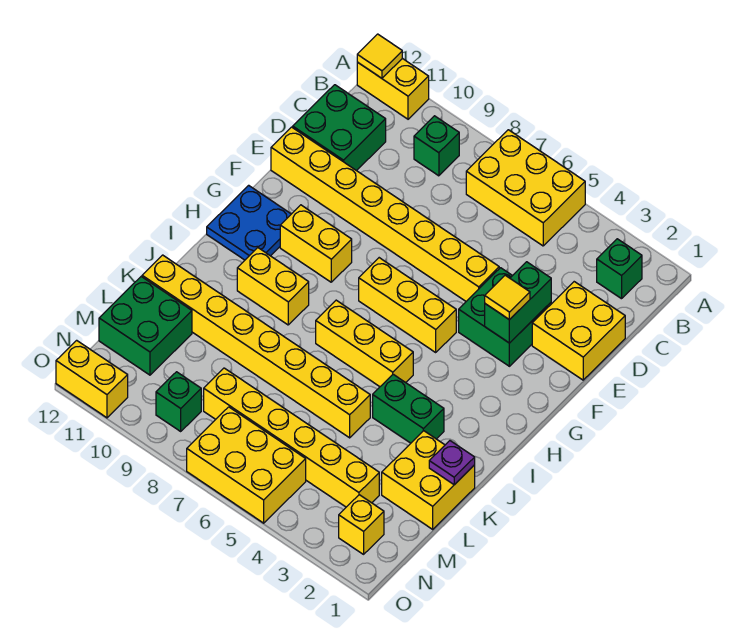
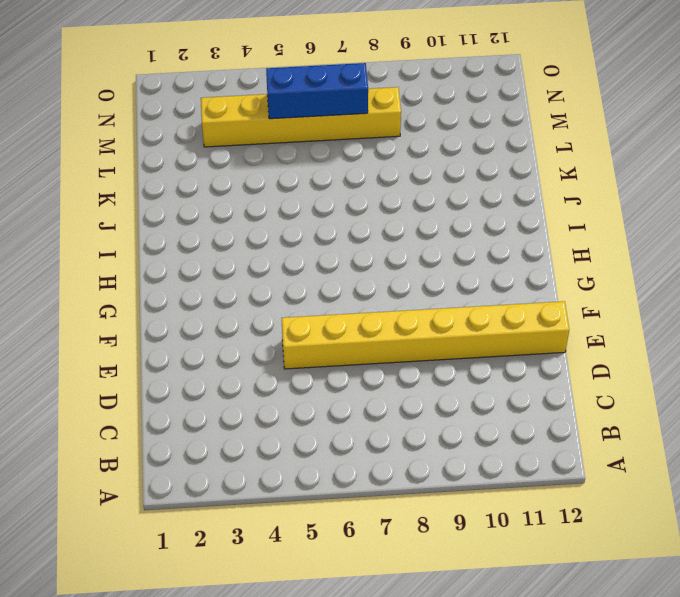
blue brick M5:M7 level 2 -> none
none -> yellow brick A5:B7 level 1
none -> yellow brick A11:A12 level 1
none -> green brick B2 level 1

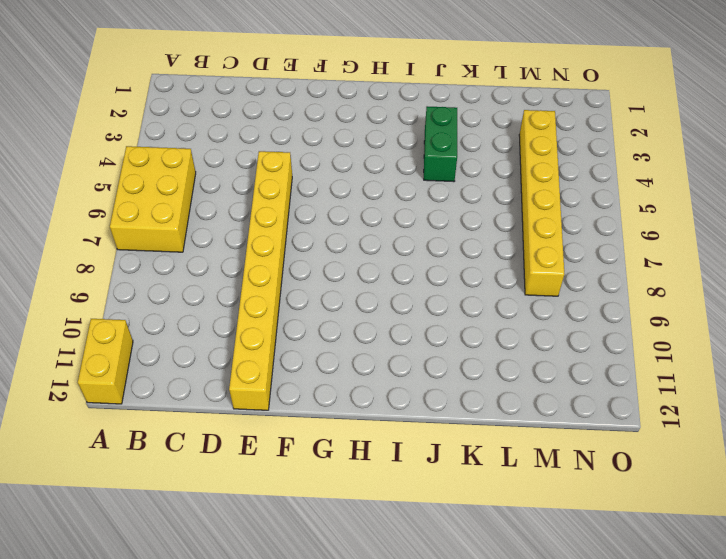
none -> green brick B2 level 1
none -> green brick B9 level 1
none -> green brick C11:D12 level 1

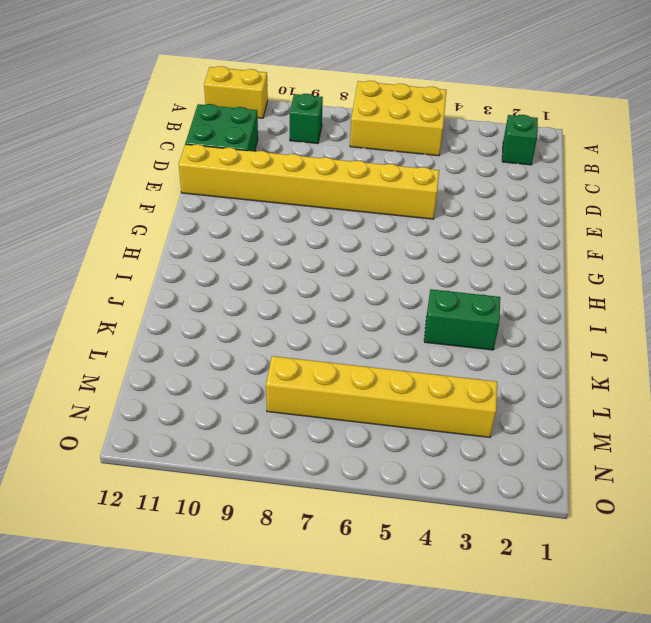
none -> yellow brick D1:E2 level 1
none -> green brick E3:F4 level 1
none -> yellow brick G5:G7 level 1

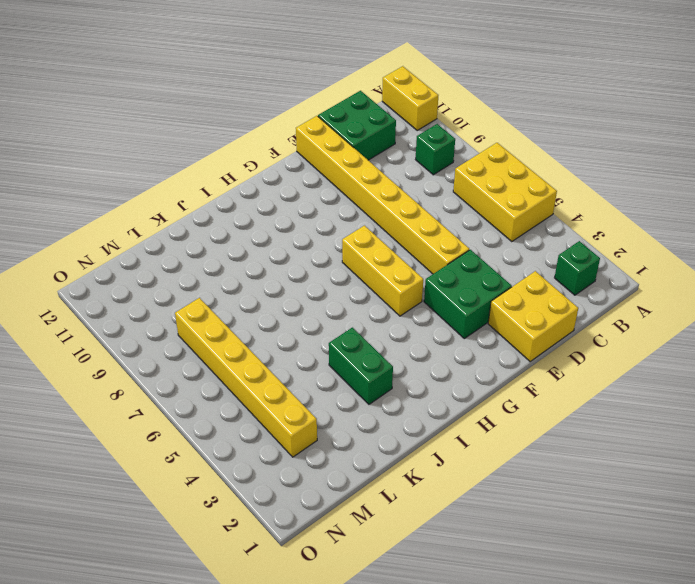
none -> yellow brick G9:G10 level 1
none -> blue plate G11:H12 level 1
none -> yellow brick I5:I7 level 1

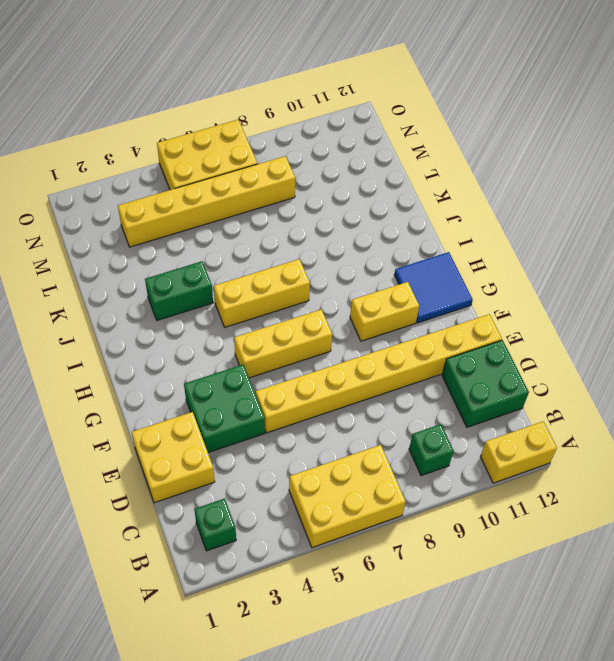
blue tile G11:H12 level 1 -> blue plate G11:H12 level 1
none -> yellow brick I9:I10 level 1
none -> yellow brick K1:L2 level 1
none -> yellow brick K5:K12 level 1

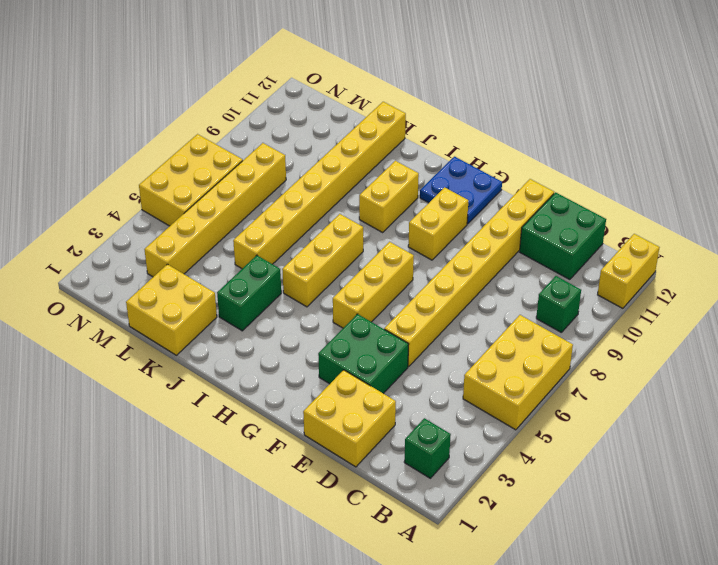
none -> green brick L11:M12 level 1
none -> yellow brick N2 level 1
none -> green brick N9 level 1

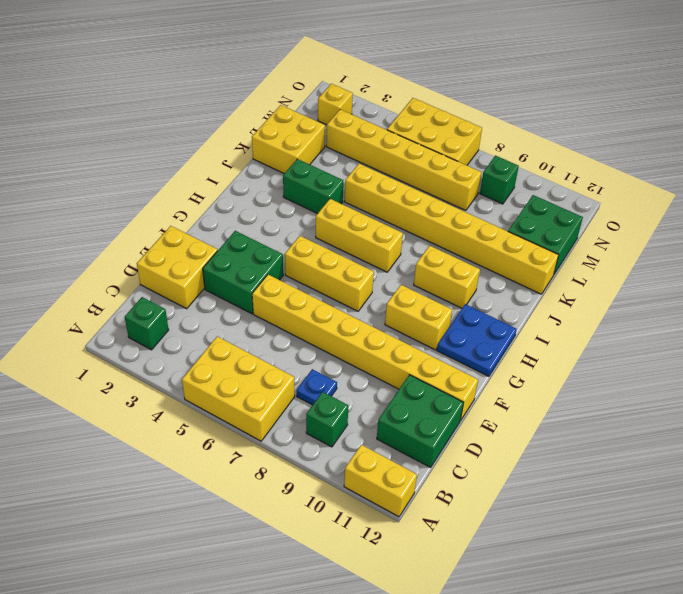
blue plate C8 level 1 -> none
none -> yellow brick O11:O12 level 1
none -> yellow tile A12 level 2
none -> green brick E3:F3 level 2

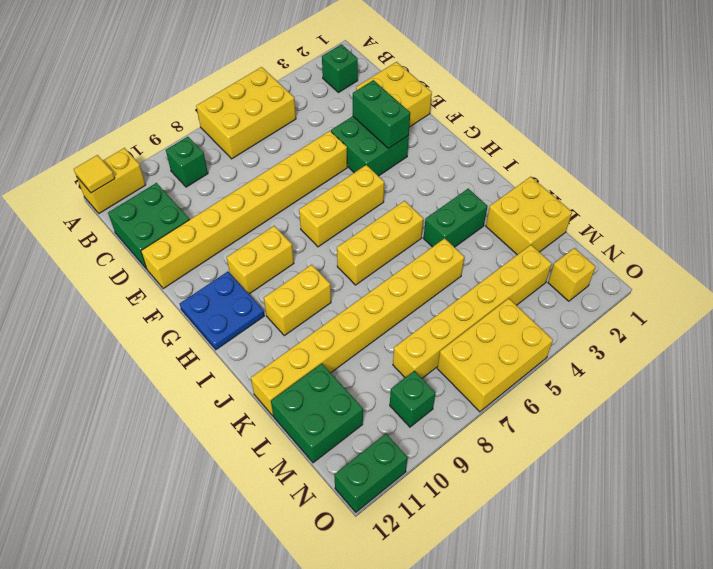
green brick O11:O12 level 1 -> yellow brick O11:O12 level 1
none -> purple plate K1 level 2
none -> yellow tile F3 level 3

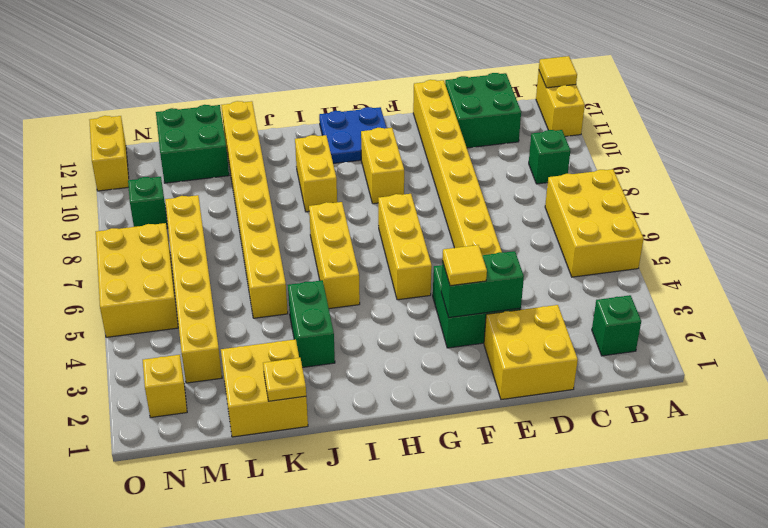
yellow plate K1 level 2 -> purple plate K1 level 2

